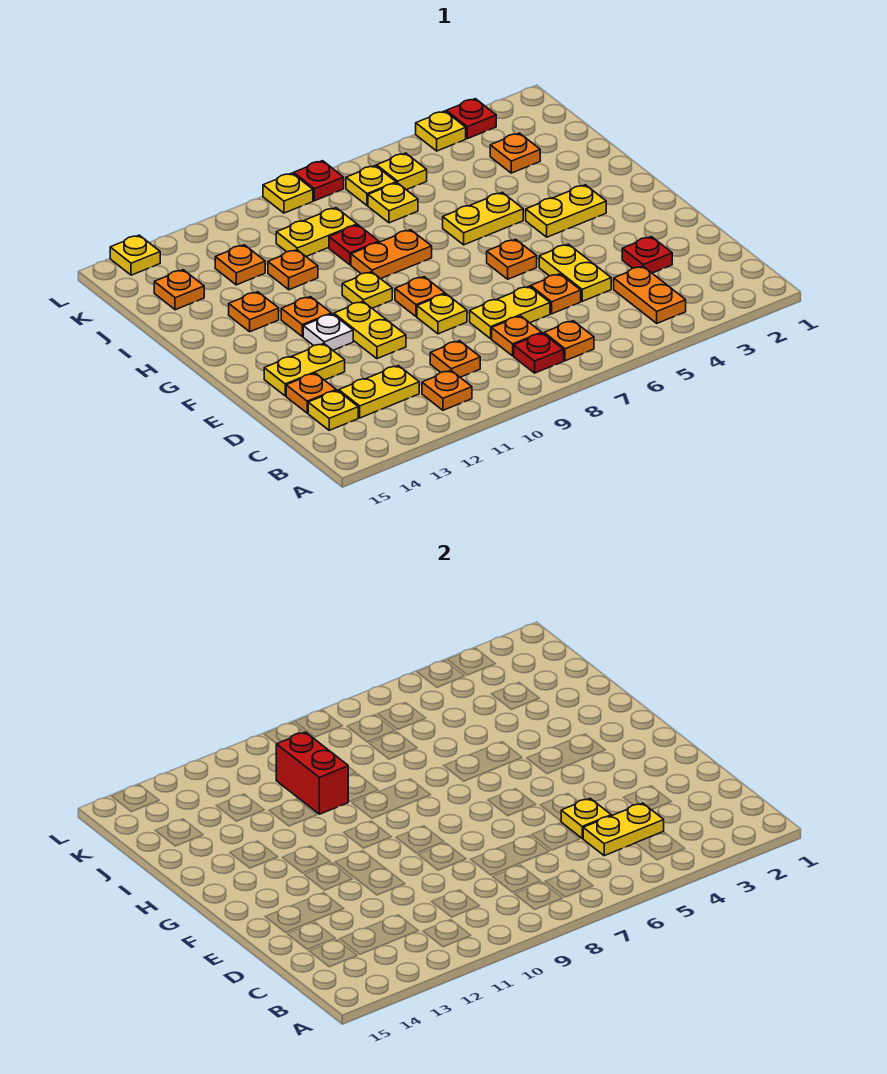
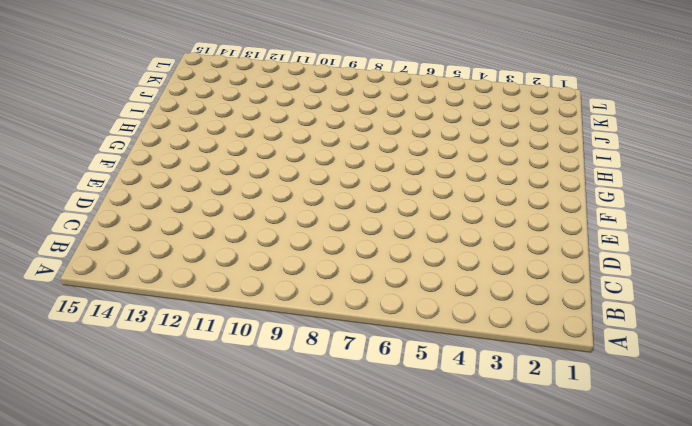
none -> orange plate B4:C4 level 1
none -> orange plate B7 level 1
none -> red plate B8 level 1
none -> orange plate B11 level 1

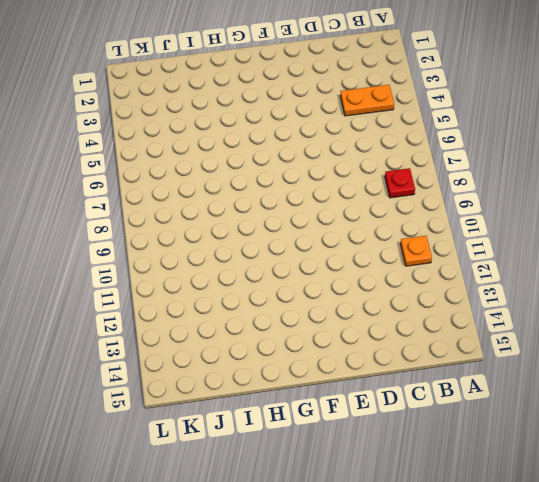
none -> orange plate B7 level 1
none -> orange plate C8 level 1
none -> orange plate C10 level 1
none -> yellow plate C12:C13 level 1

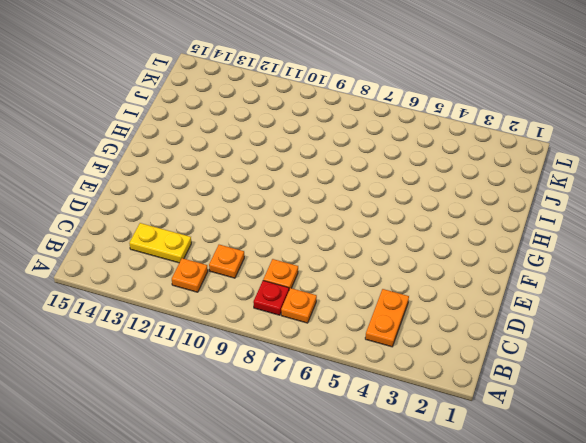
none -> yellow plate C14 level 1
none -> red plate D3 level 1
none -> yellow plate D5:E5 level 1
none -> orange plate D6 level 1

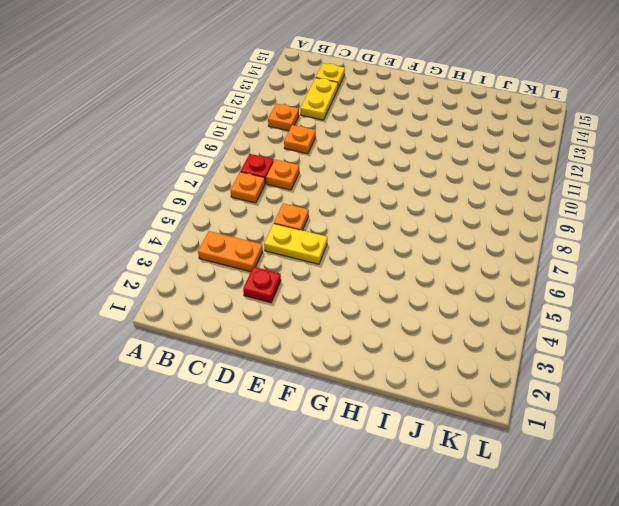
none -> yellow plate D7:D8 level 1
none -> orange plate D14 level 1
none -> yellow plate E9 level 1
none -> yellow plate E11:F11 level 1

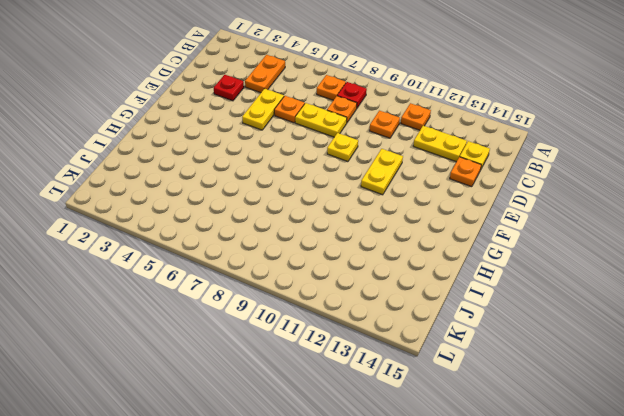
none -> yellow plate E13:E14 level 1
none -> orange plate F6 level 1
none -> orange plate F9 level 1
none -> white plate F12 level 1

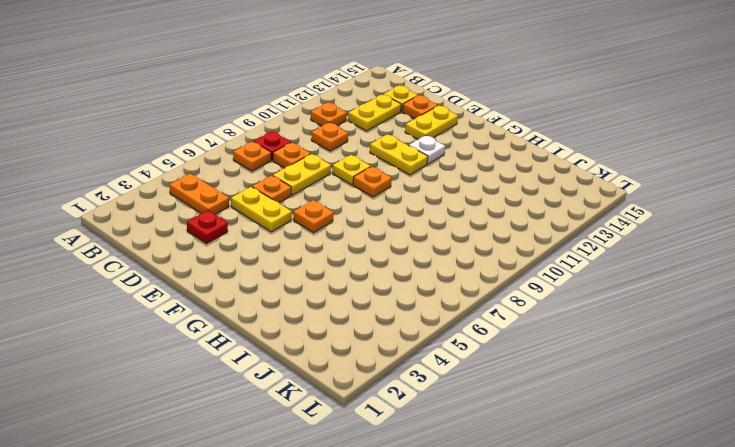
none -> yellow plate G3:G4 level 1
none -> yellow plate G10 level 1
none -> orange plate G12 level 1
none -> yellow plate H5:H6 level 1

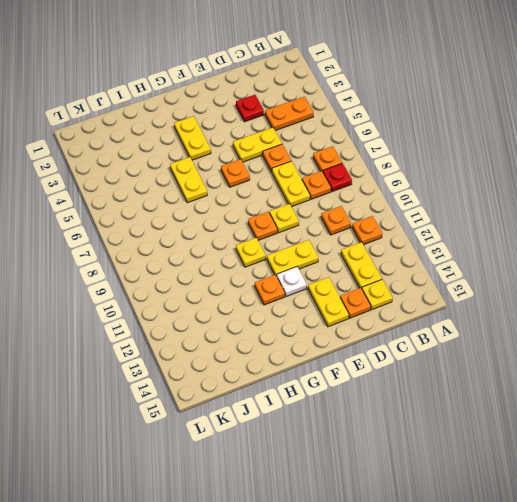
none -> orange plate H8:H9 level 1
none -> orange plate H13 level 1
none -> red plate I9 level 1
none -> orange plate I11 level 1

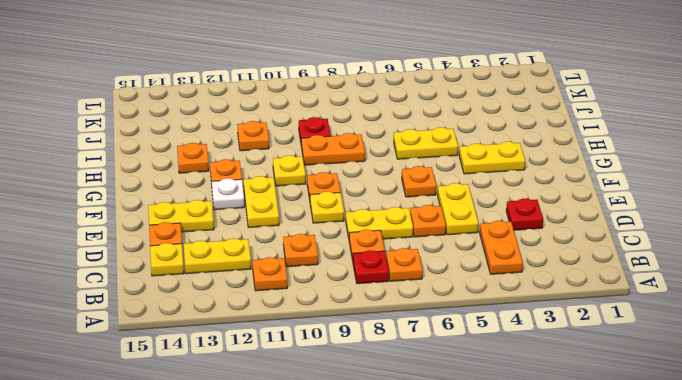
none -> orange plate J3 level 1
none -> yellow plate J7 level 1
none -> yellow plate J9:J10 level 1
none -> orange plate J12 level 1

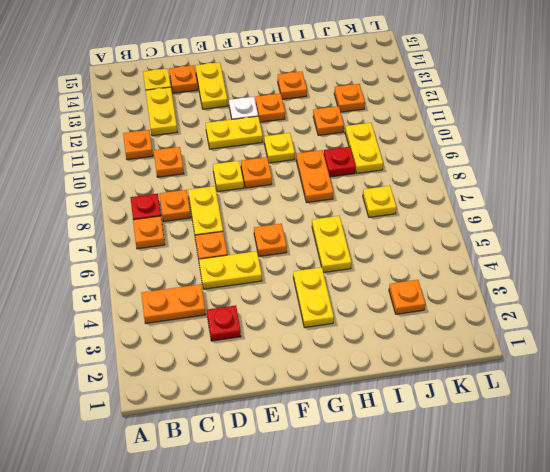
none -> orange plate J14 level 1
none -> yellow plate K6 level 1
none -> yellow plate K7 level 1
none -> red plate L3 level 1

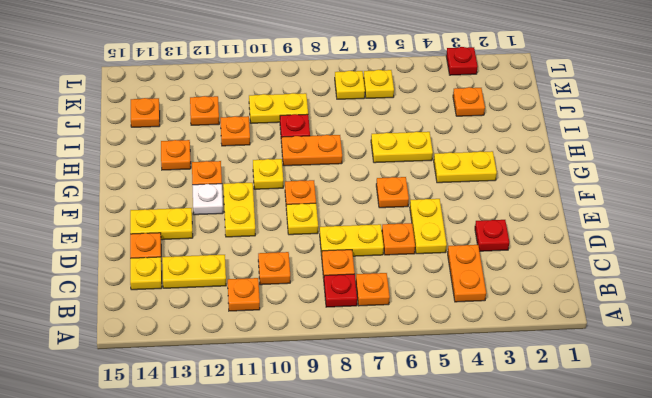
none -> yellow plate J7 level 1
none -> yellow plate L4 level 1
none -> red plate L8 level 1
none -> yellow plate L9 level 1

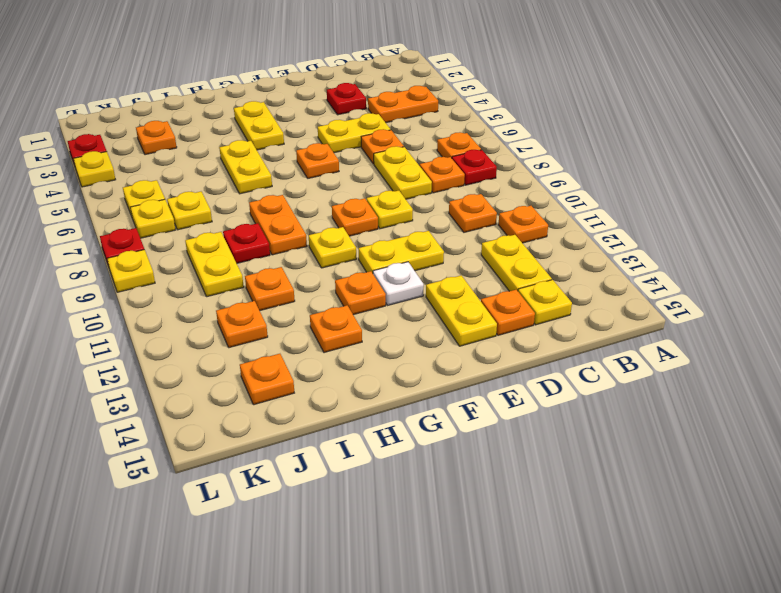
none -> yellow plate L14 level 1
none -> yellow plate C4:C5 level 2
none -> yellow plate D5 level 2
none -> red brick I10:J10 level 2

